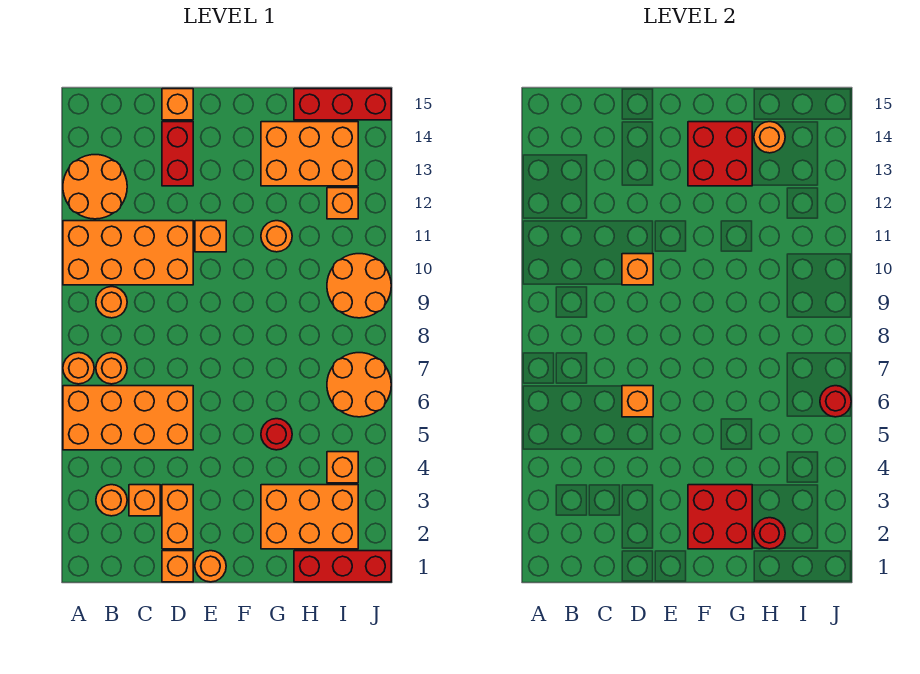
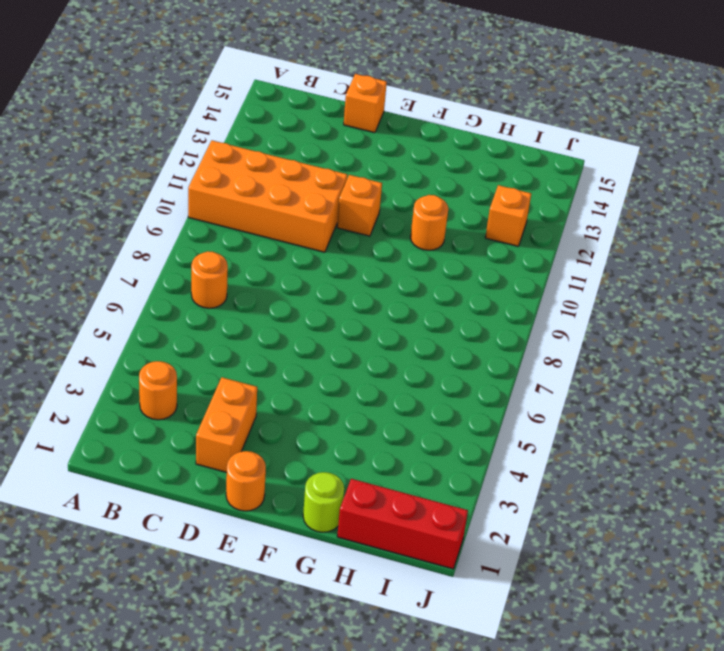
lime round brick G1 level 1 -> none
none -> orange brick A5:D6 level 1
none -> orange round brick A7 level 1
none -> orange round brick A12:B13 level 1
none -> orange round brick B9 level 1

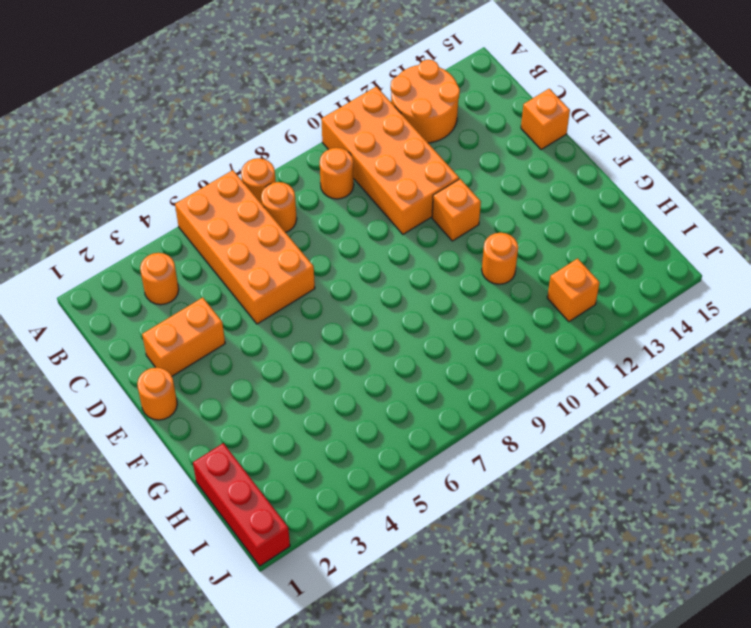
none -> orange brick C3 level 1
none -> orange brick D1 level 1
none -> red brick D13:D14 level 1
none -> orange brick G2:I3 level 1

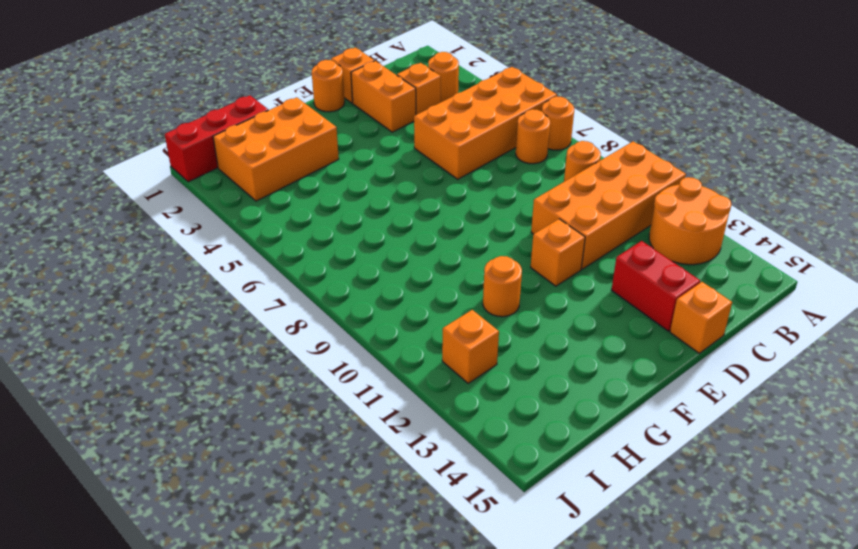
none -> red round brick G5 level 1
none -> orange brick G13:I14 level 1
none -> red brick H15:J15 level 1
none -> orange brick I4 level 1

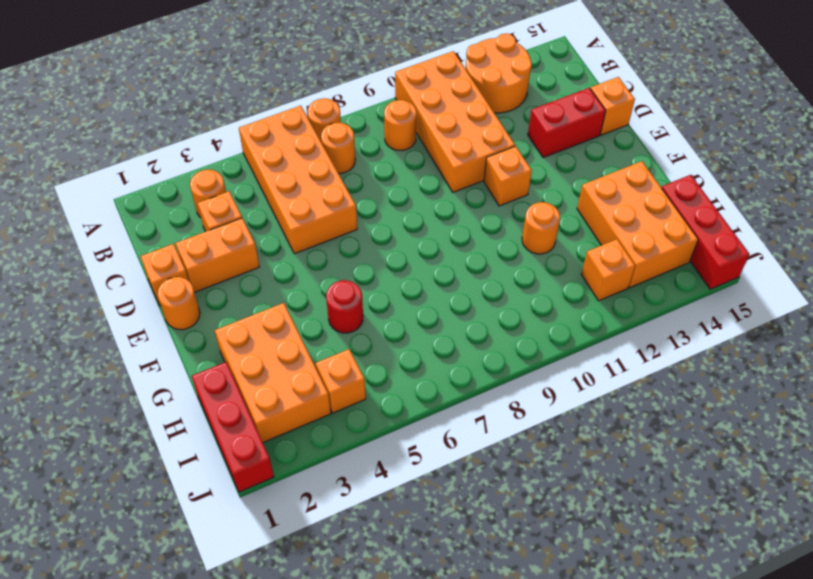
none -> orange round brick I6:J7 level 1
none -> orange round brick I9:J10 level 1
none -> orange brick D6 level 2
none -> orange brick D10 level 2

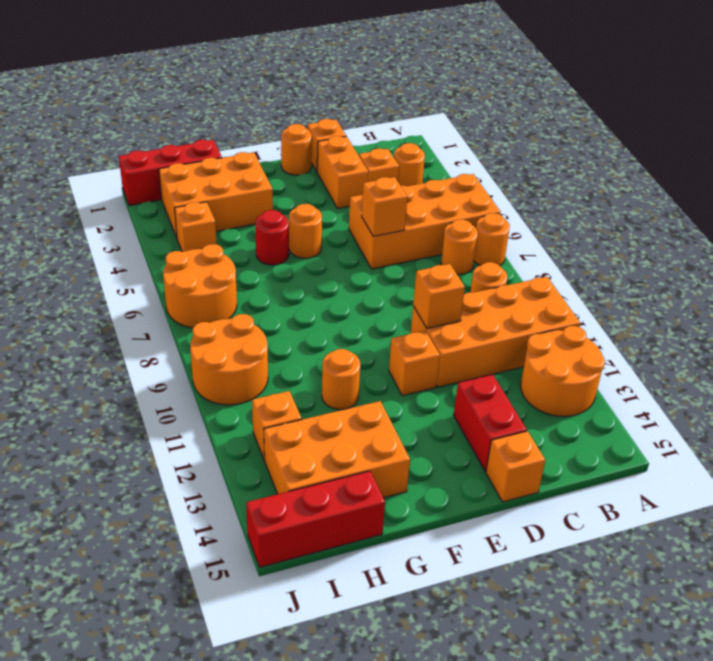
orange round brick F5 level 1 -> orange round brick H14 level 2
none -> red brick F2:G3 level 2
none -> red brick F13:G14 level 2
none -> red round brick H2 level 2
none -> red round brick J6 level 2

